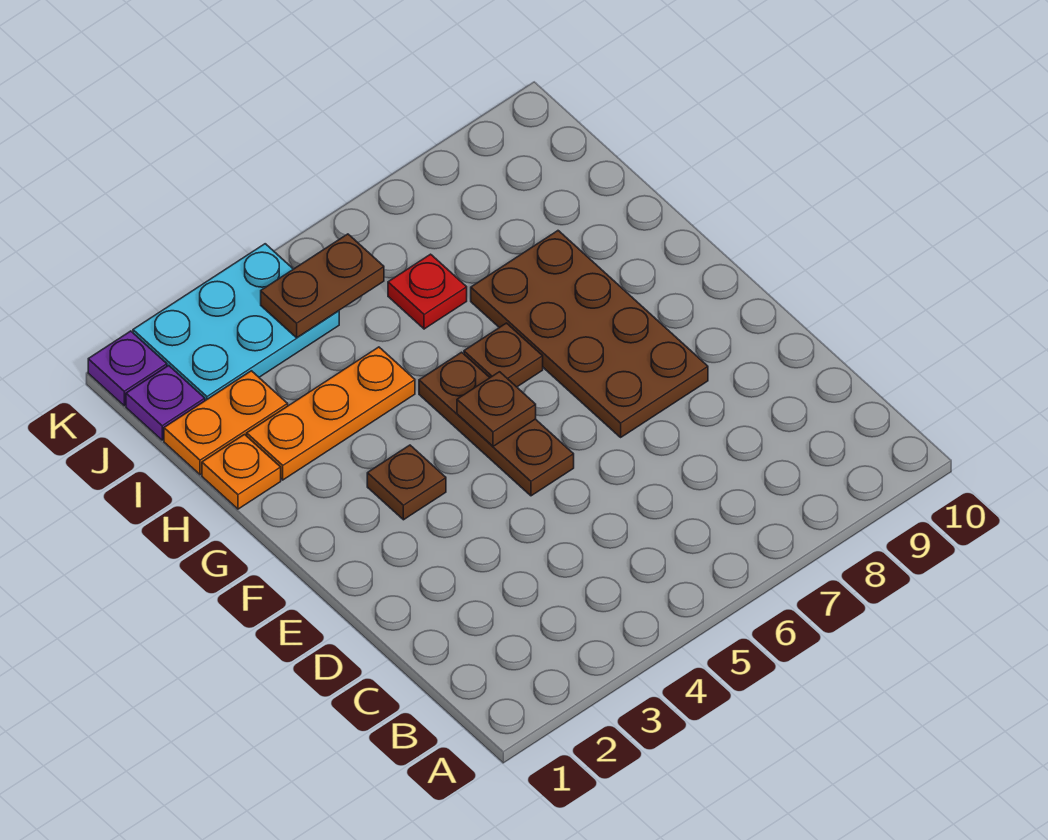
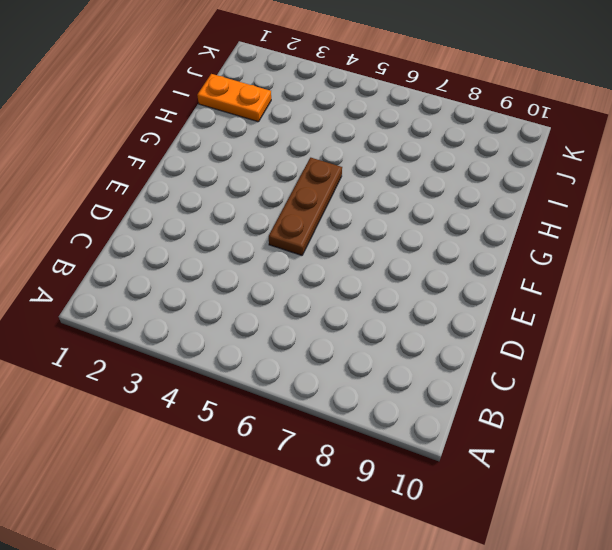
none -> brown plate E7:H8 level 1
none -> brown plate F3 level 1
none -> brown plate G6 level 1

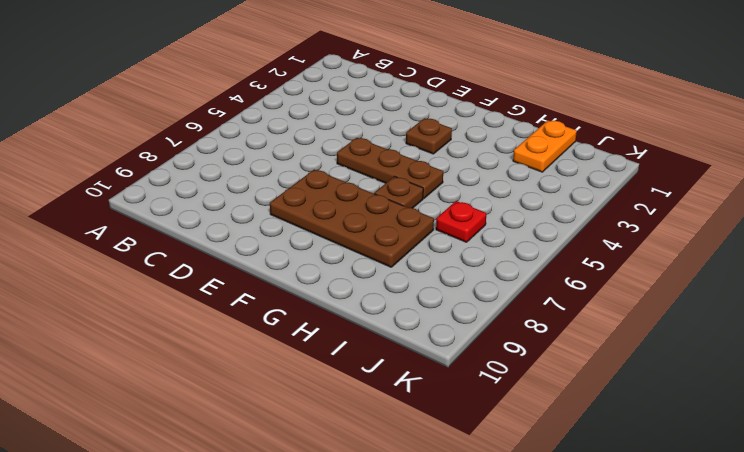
none -> orange plate H1 level 1
none -> orange plate H2:H4 level 1
none -> purple plate J1 level 1

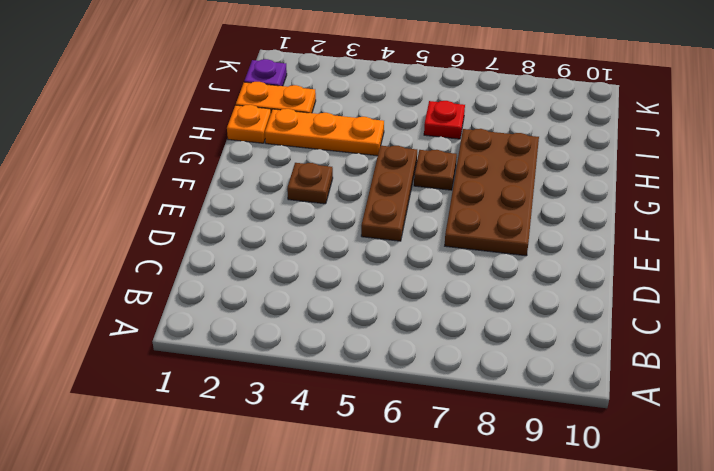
none -> cyan plate J2:K4 level 1
none -> purple plate K1 level 1
none -> brown plate F5 level 2

